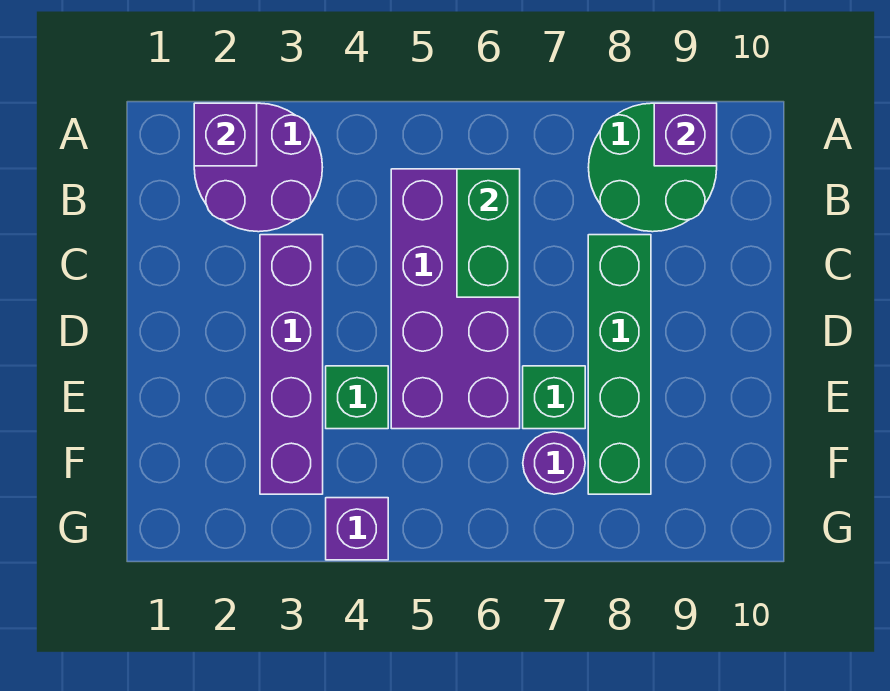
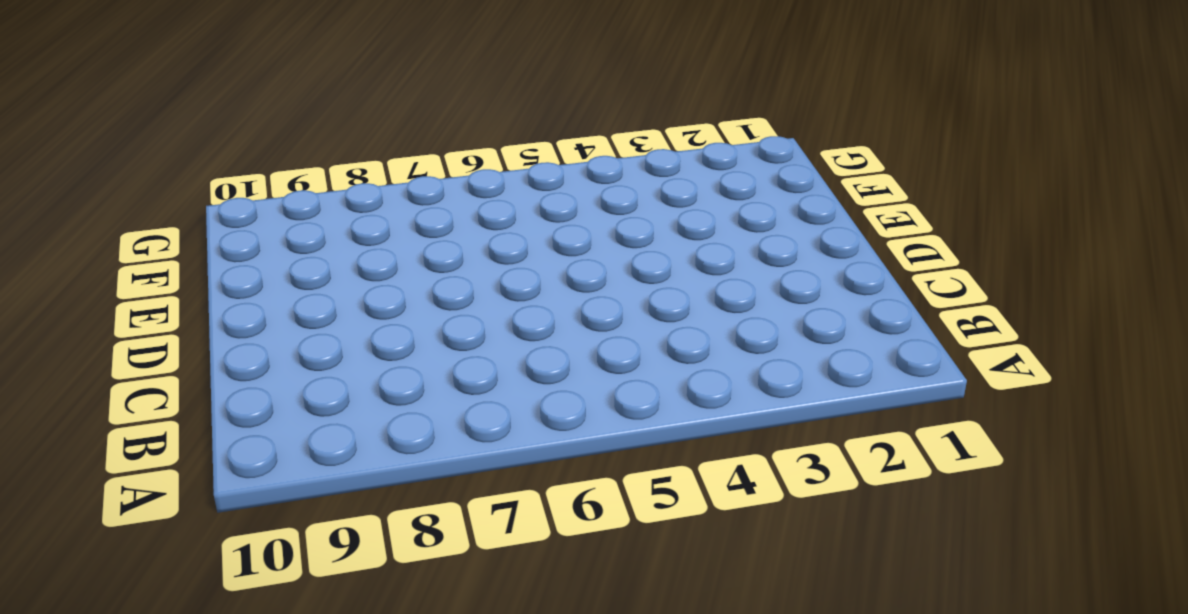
none -> purple round brick A2:B3 level 1
none -> green round brick A8:B9 level 1
none -> purple brick B5:E6 level 1

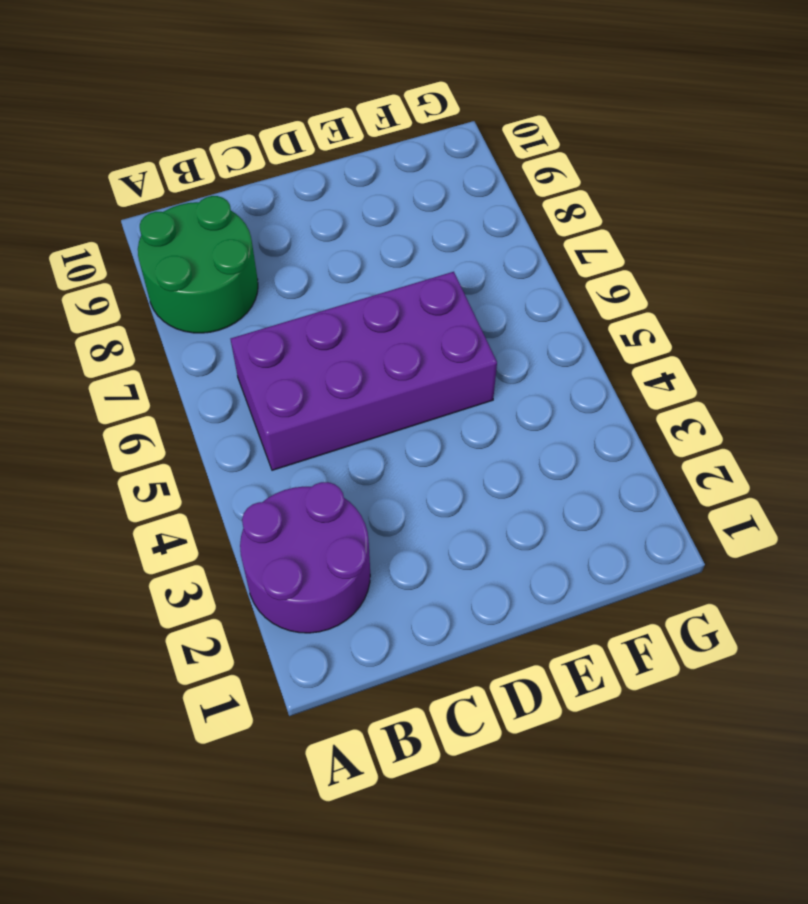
none -> purple brick C3:F3 level 1
none -> green brick C8:F8 level 1
none -> green brick E4 level 1

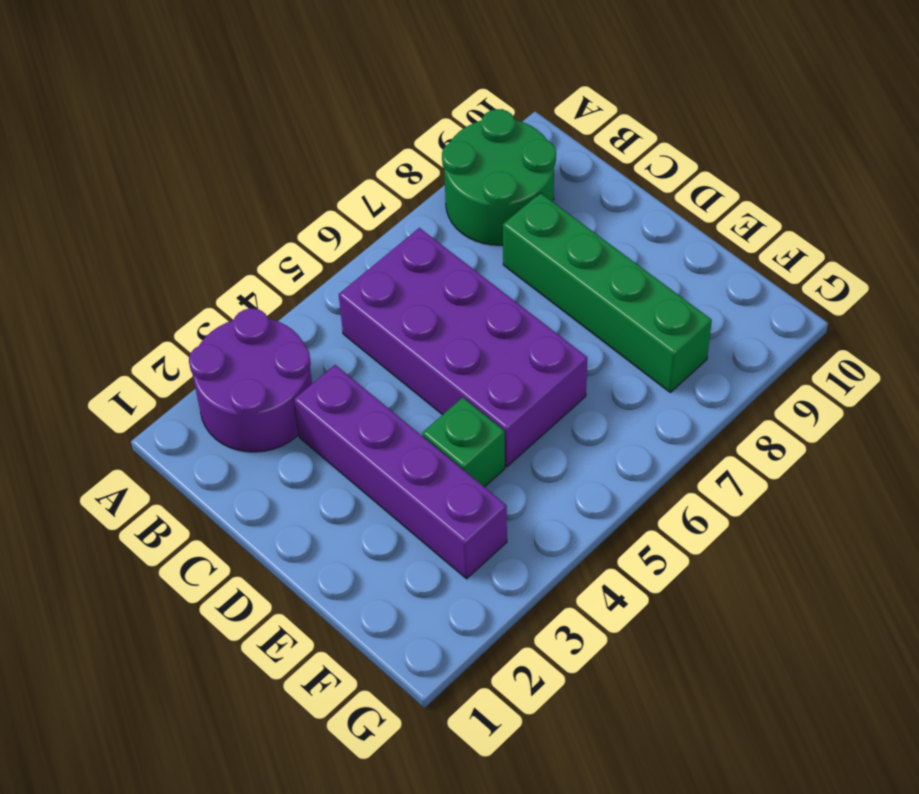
none -> green brick E7 level 1
none -> purple round brick F7 level 1
none -> purple brick G4 level 1

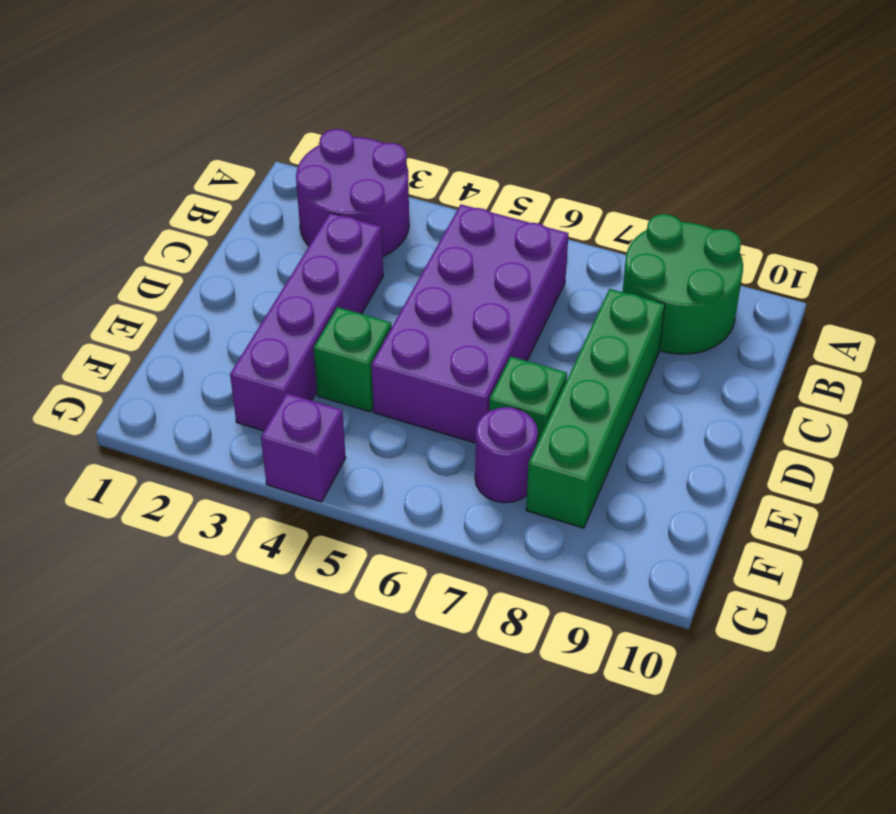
none -> purple brick A2 level 2
none -> purple brick A9 level 2
none -> green brick B6:C6 level 2

